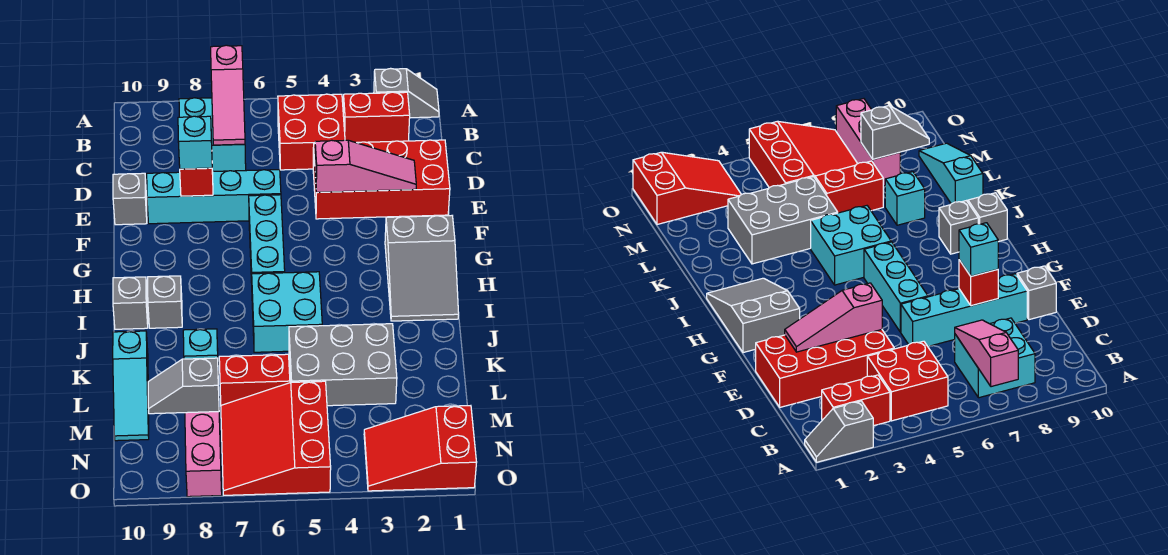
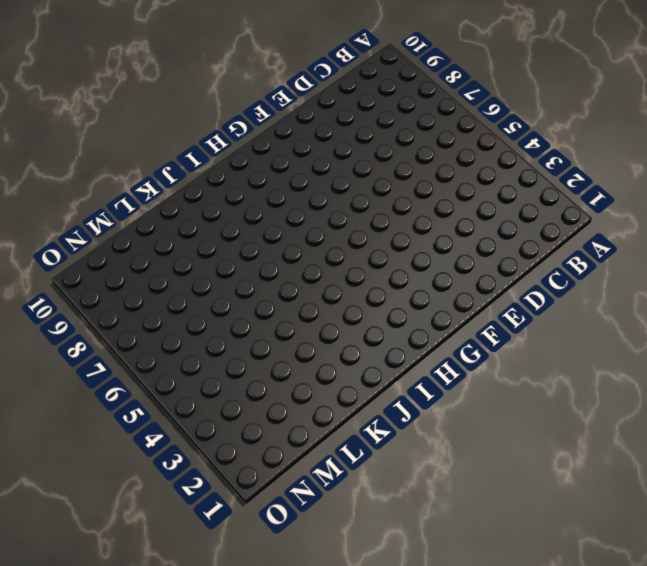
none -> grey slope A1:A2 level 1 top 2
none -> red brick B2:B3 level 1
none -> red brick B4:C5 level 1

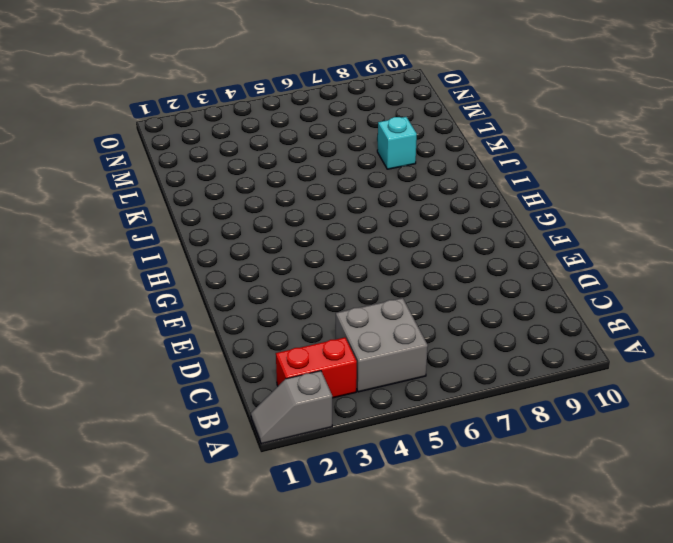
grey brick B4:C5 level 1 -> red brick B4:C5 level 1
none -> cyan brick B7:C8 level 1
none -> red brick D1:E4 level 1
none -> cyan brick E6:E9 level 1

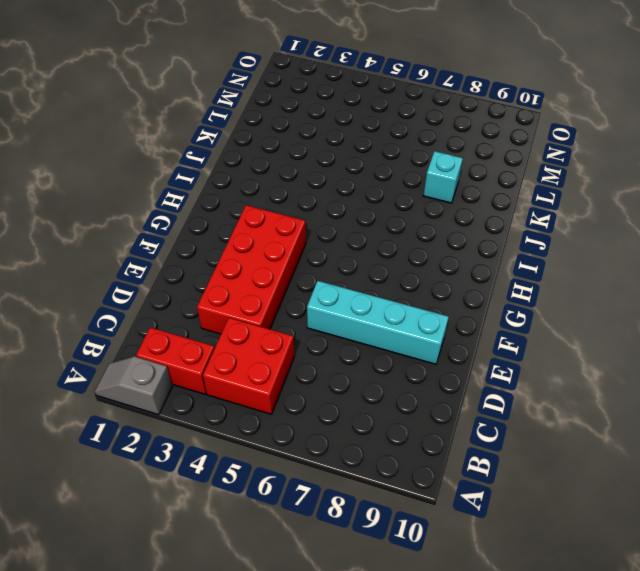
red brick D3:G4 level 1 -> red brick D1:E4 level 1
none -> cyan brick B7:C8 level 1
none -> grey brick E10 level 1
none -> cyan brick F6:H6 level 1

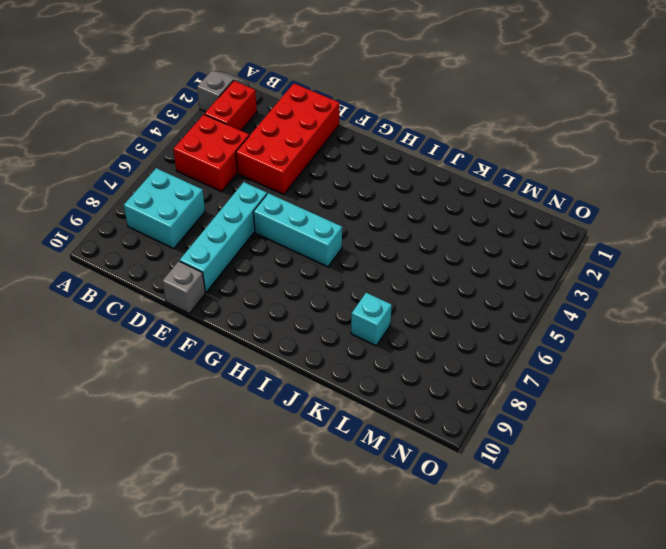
none -> grey slope G1:I2 level 1 top G
none -> cyan brick I5:J6 level 1
none -> grey brick I9 level 1

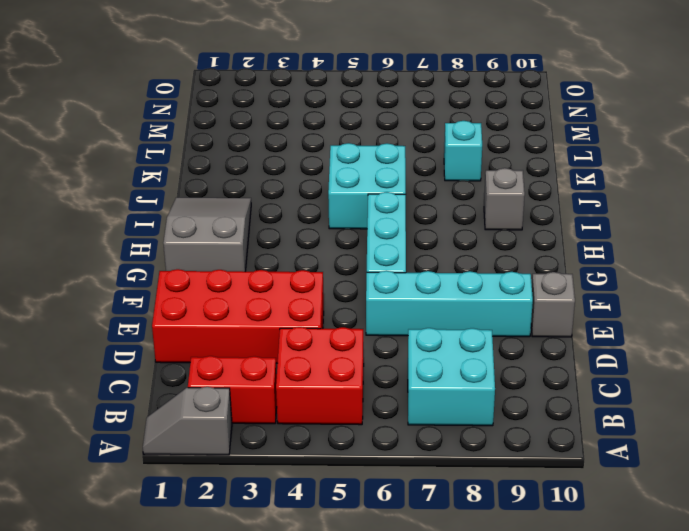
none -> grey brick I10 level 1
none -> grey brick K3:L5 level 1
none -> cyan slope K10:M10 level 1 top K

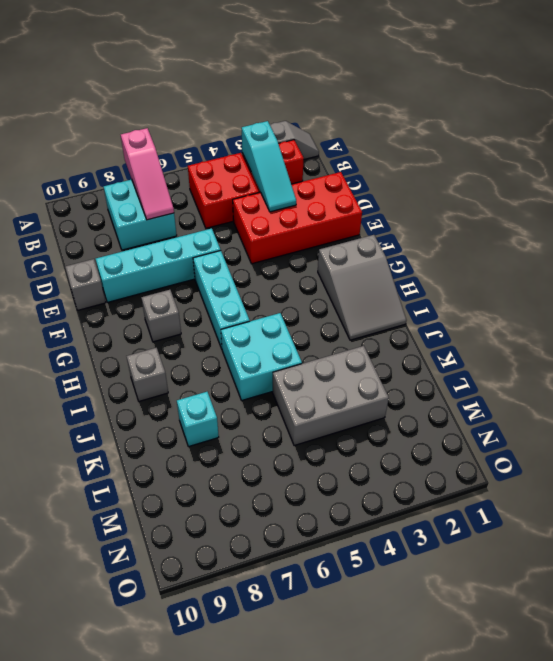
cyan slope B3:D3 level 2 top B -> cyan slope K10:M10 level 1 top K
grey brick G8 level 1 -> grey brick I10 level 1
none -> red brick L6:L7 level 1
none -> red slope M5:O7 level 1 top 5
none -> pink brick M8:O8 level 1

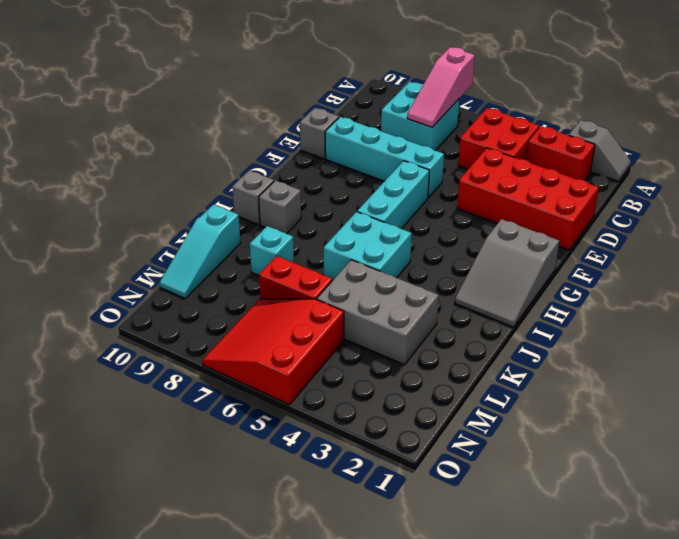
none -> pink brick M8:O8 level 1
none -> red slope N1:O3 level 1 top 1
none -> pink slope E2:E4 level 2 top 4

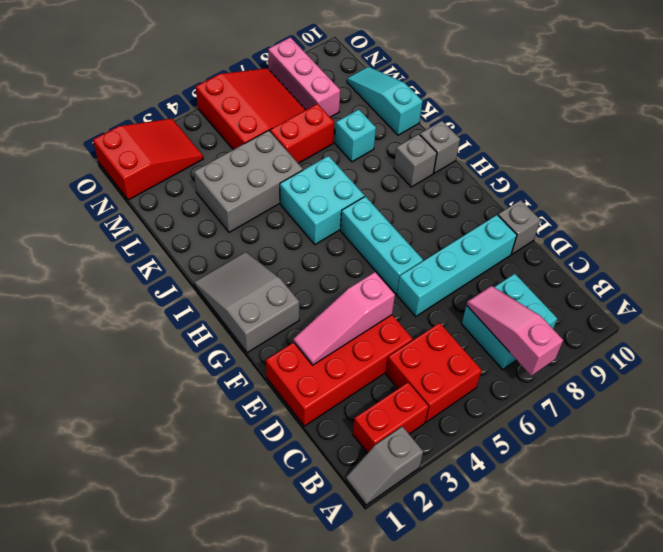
none -> red brick E8 level 2
none -> grey slope M8:M9 level 2 top 8
none -> cyan brick E8 level 3

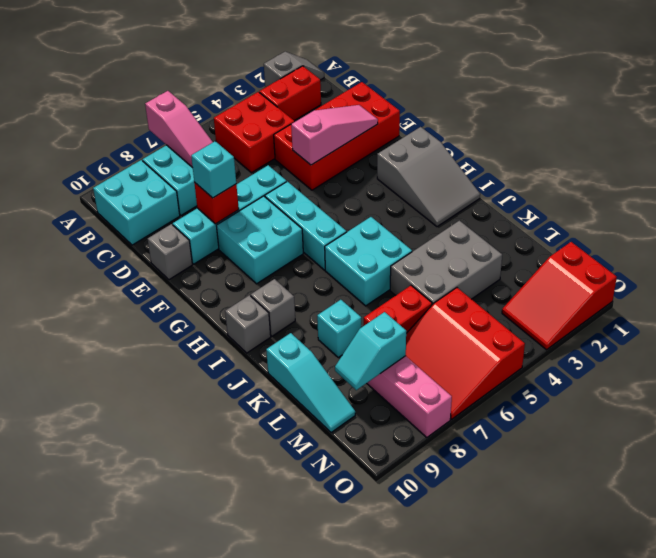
cyan brick B9:C10 level 1 -> none
cyan brick F7:G8 level 1 -> none
cyan slope M8:M9 level 2 top 8 -> grey slope M8:M9 level 2 top 8

